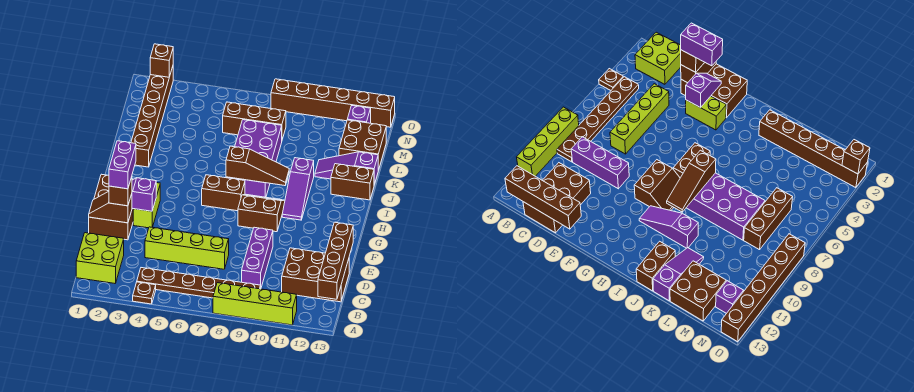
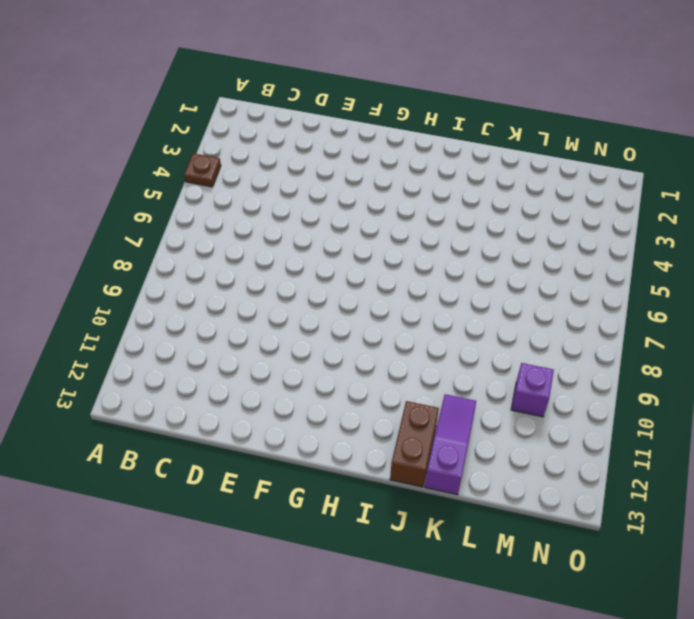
purple brick M10 level 1 -> purple brick N12 level 1
none -> lime brick A8:A11 level 1
none -> lime brick B1:C2 level 1
none -> brown plate B4:B9 level 1

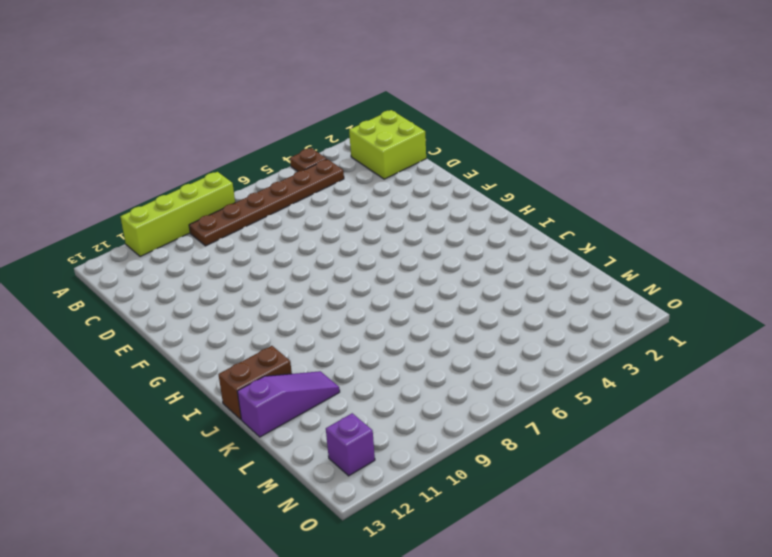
none -> purple brick C9:E9 level 1
none -> brown brick C11:D13 level 1
none -> lime brick D4:D7 level 1

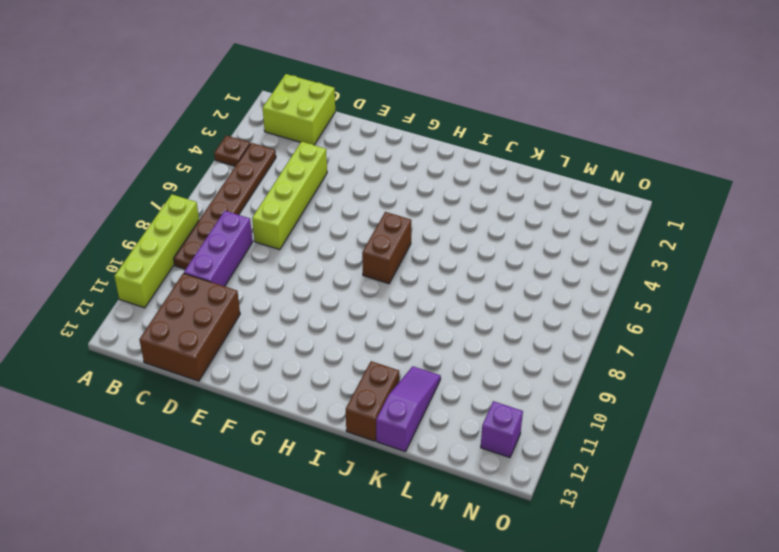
purple brick C8:C10 level 1 -> purple brick C9:E9 level 1
none -> brown brick E1:G2 level 1
none -> lime brick F3:G3 level 1
none -> brown slope G8:H9 level 1 top G

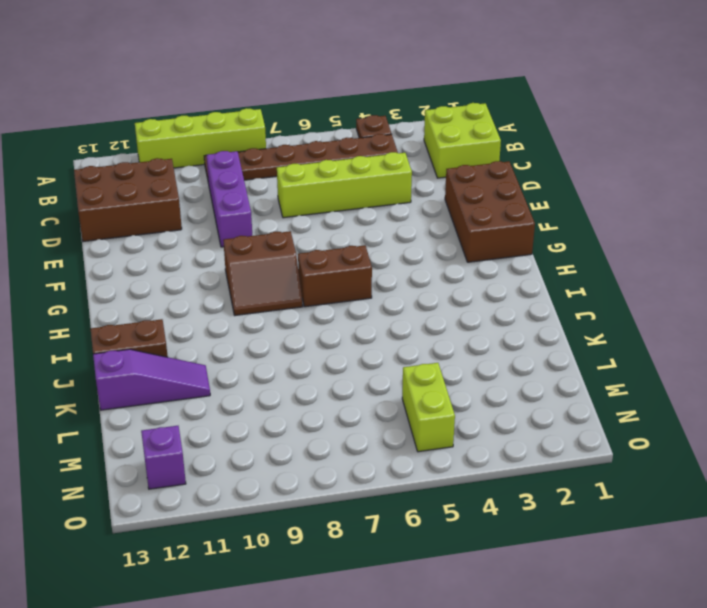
lime brick M5:N5 level 1 -> lime brick F3:G3 level 1
none -> purple slope H10:J10 level 1 top J
none -> purple brick I7:L8 level 1
none -> brown brick J2:O2 level 1

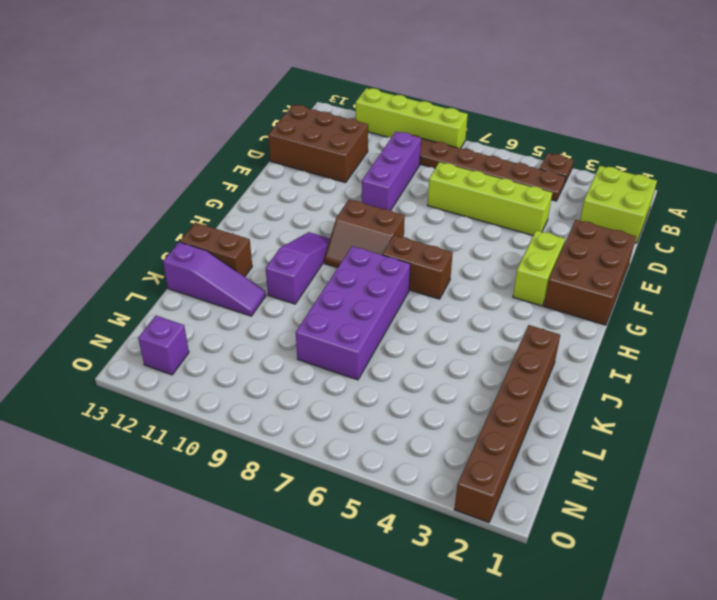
none -> brown brick L12:M13 level 1
none -> brown brick M6:M8 level 1
none -> brown brick O8:O13 level 1

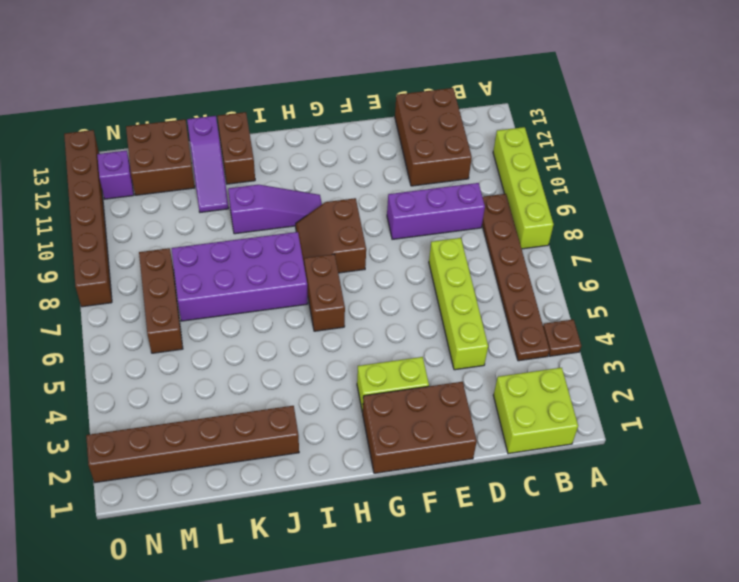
none -> brown brick B13:E13 level 2
none -> brown slope E1:E2 level 2 top 2
none -> purple slope F2:F3 level 2 top 3

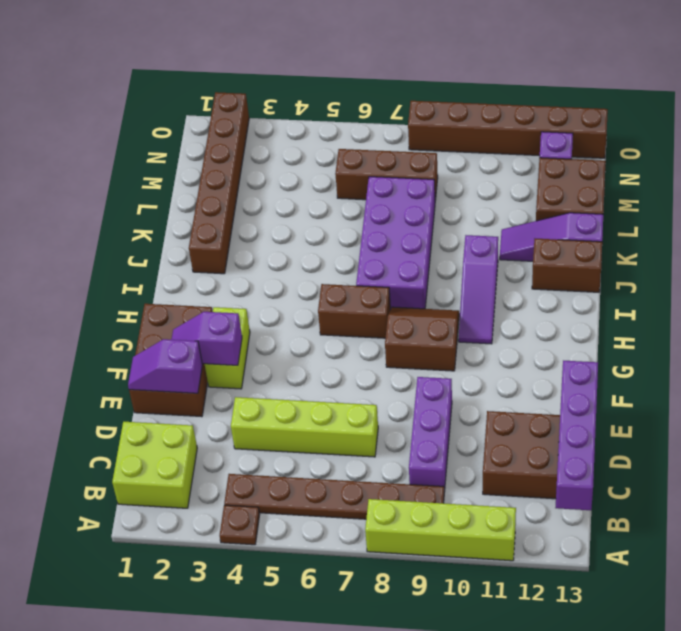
purple brick B13:E13 level 2 -> brown brick B13:E13 level 2
purple slope E1:E2 level 2 top 2 -> brown slope E1:E2 level 2 top 2
none -> brown slope I7:I9 level 2 top 7
none -> brown brick O2 level 2
none -> brown brick E2 level 3

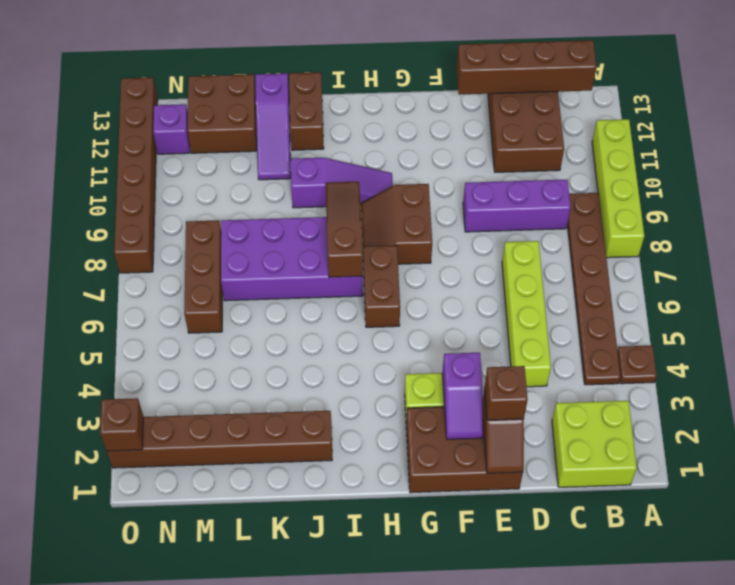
none -> purple brick E2:F2 level 4

